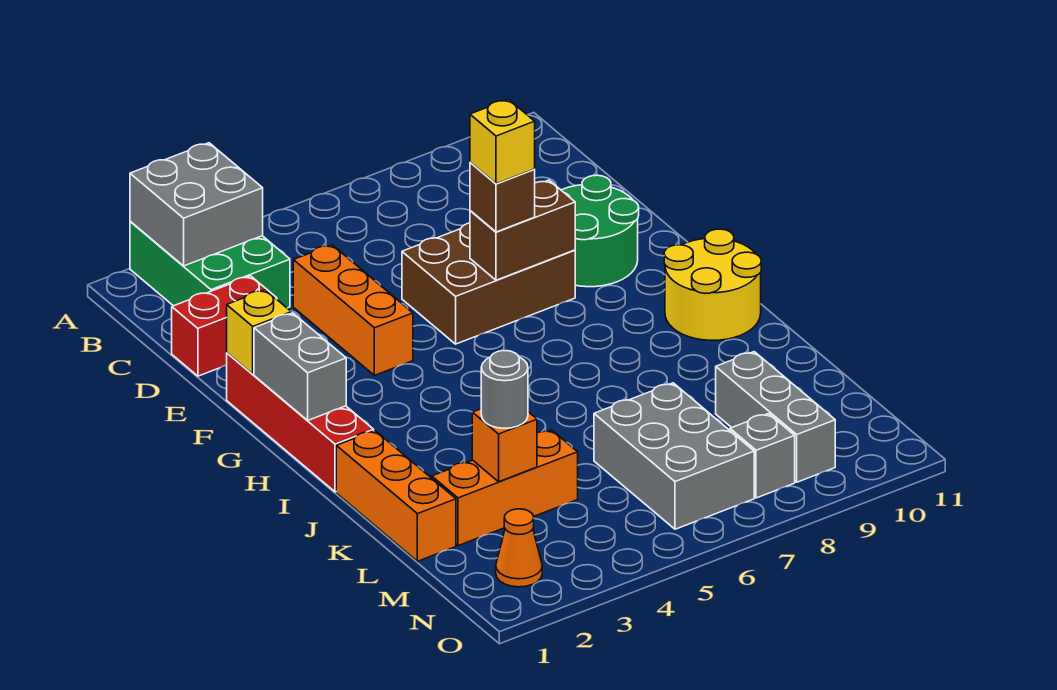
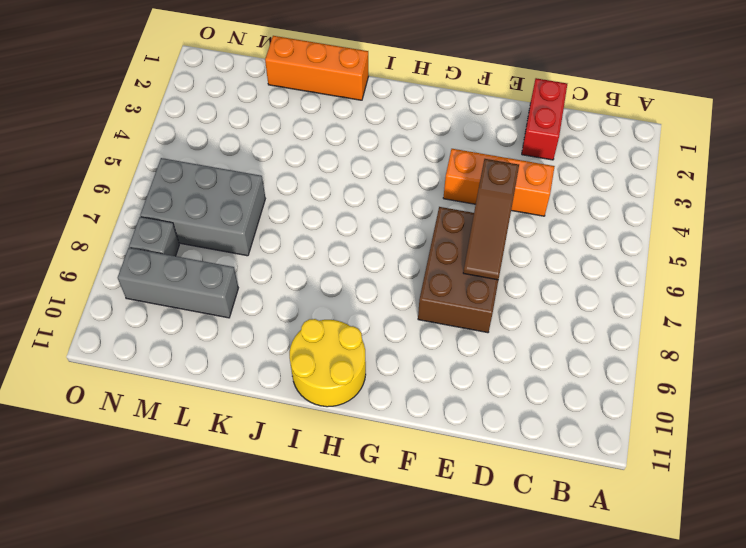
brown slope E5:E7 level 2 top 5 -> none
none -> green brick A2:C3 level 1
none -> green round brick E9:F10 level 1
none -> red brick F1:I1 level 1

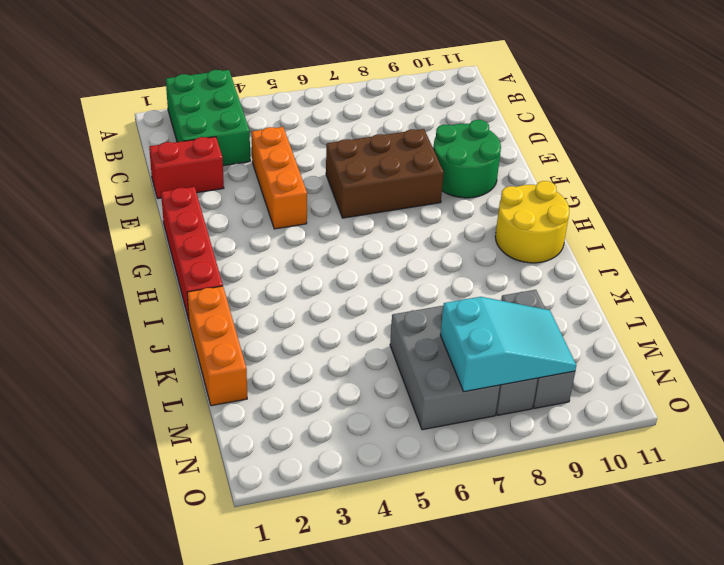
cyan slope M7:N9 level 2 top 7 -> none
none -> orange brick L2:L4 level 1
none -> orange cone N2 level 1
none -> grey brick A2:B3 level 2

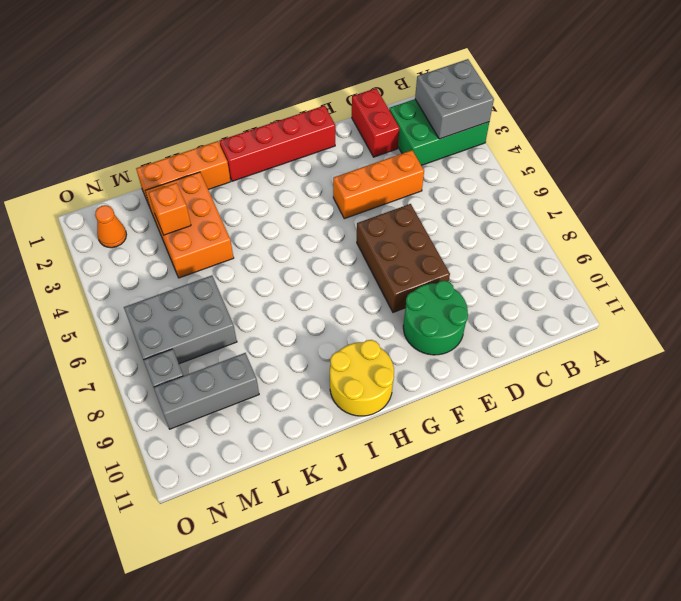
orange brick K2:L4 level 1 -> orange brick L2:L4 level 1
none -> yellow brick F1 level 2
none -> brown brick F7:F8 level 2
none -> grey brick G1:H1 level 2

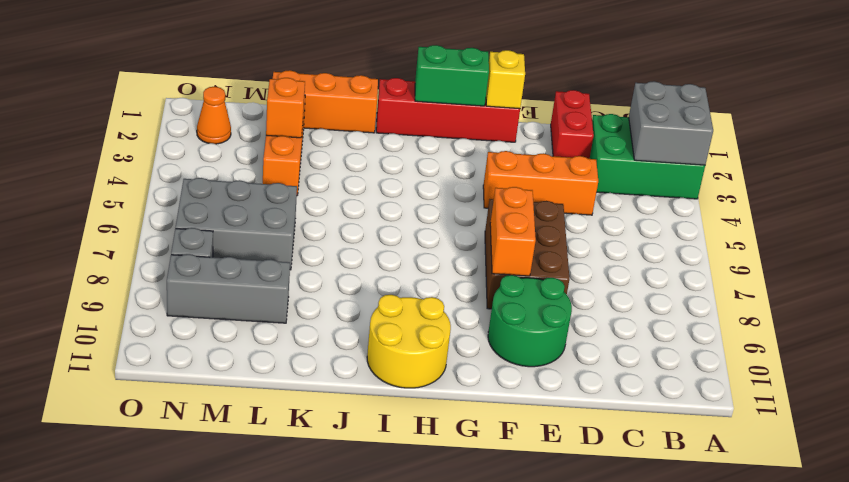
orange brick F7:F8 level 2 -> brown brick F7:F8 level 2
green brick G1:H1 level 2 -> grey brick G1:H1 level 2
none -> brown brick F7 level 3
none -> grey round brick L3 level 3
none -> yellow brick F7 level 4

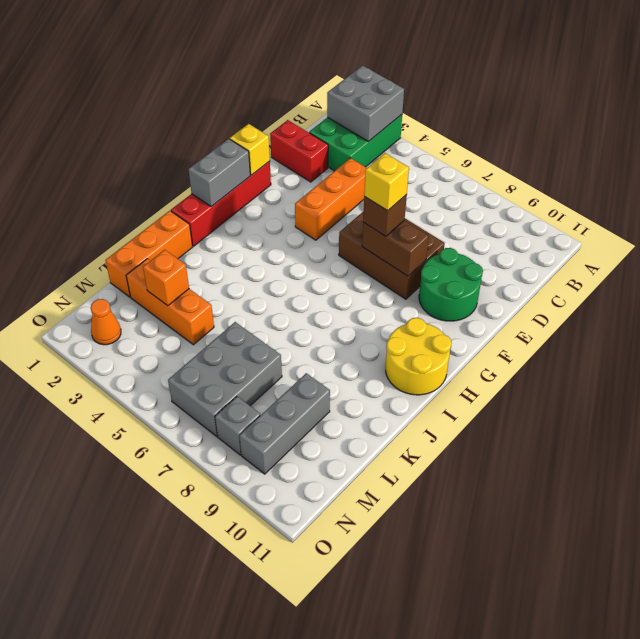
none -> grey round brick L3 level 3

